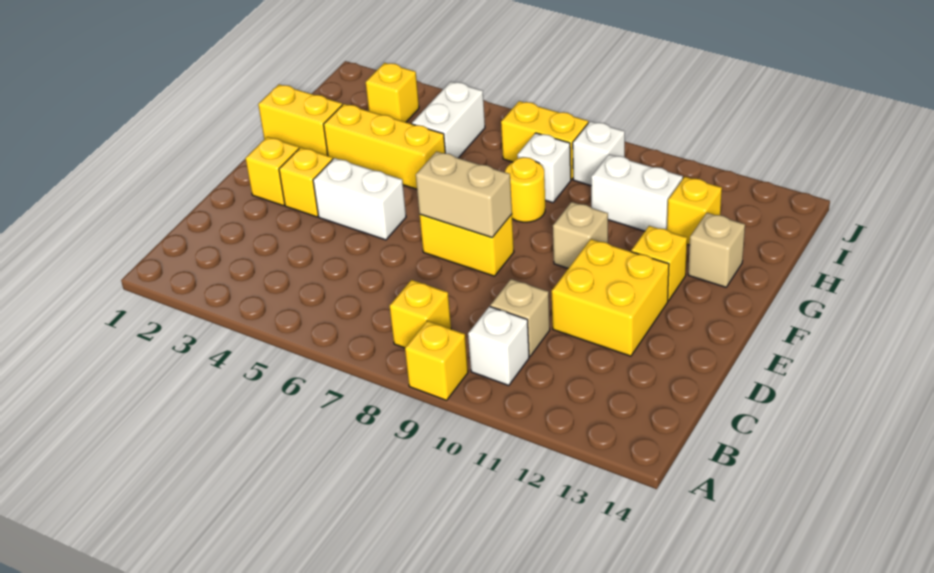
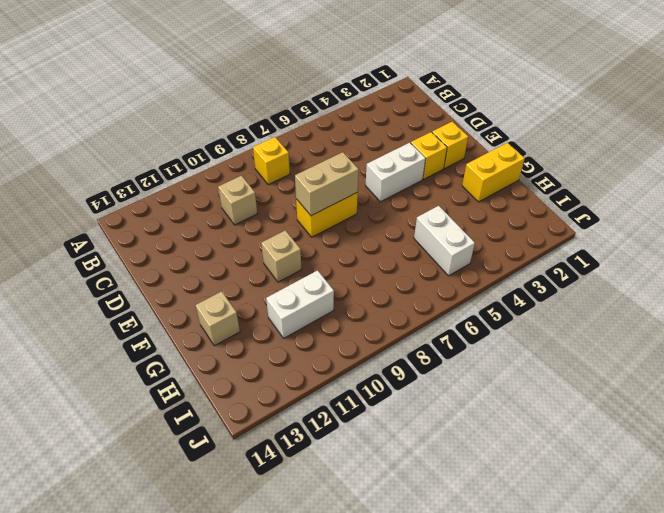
none -> yellow brick A9 level 1
none -> white brick B10 level 1
none -> yellow brick D11:E12 level 1

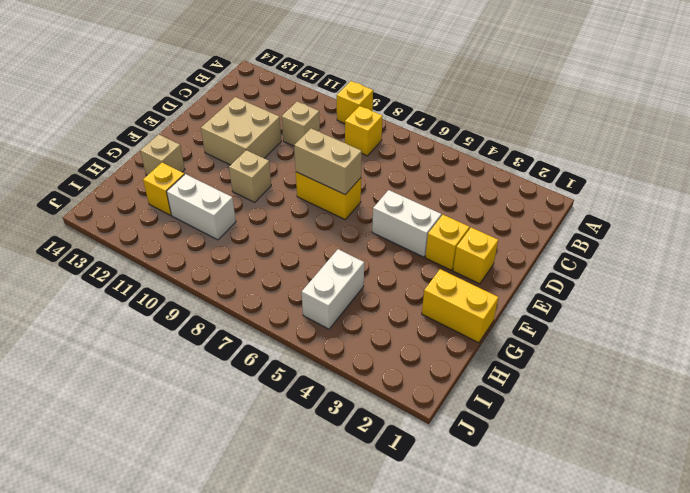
tan brick D11:E12 level 1 -> yellow brick D11:E12 level 1
none -> white brick B10 level 1
none -> yellow brick F12 level 1
none -> yellow brick G3:G5 level 1

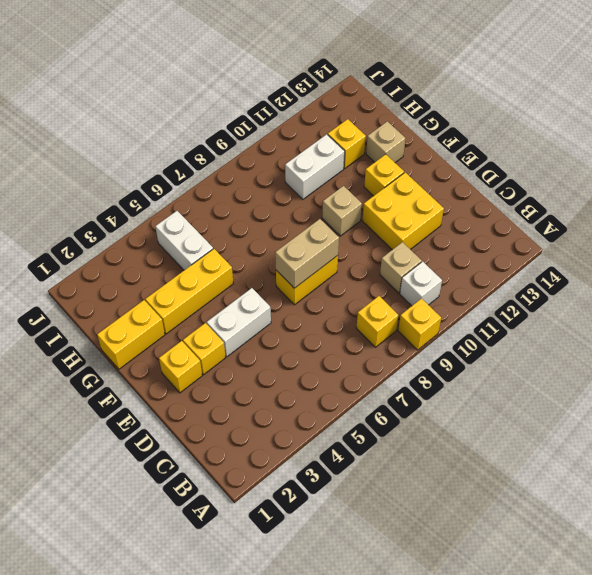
none -> yellow round brick G8 level 1
none -> white brick H8 level 1
none -> yellow brick I3 level 1

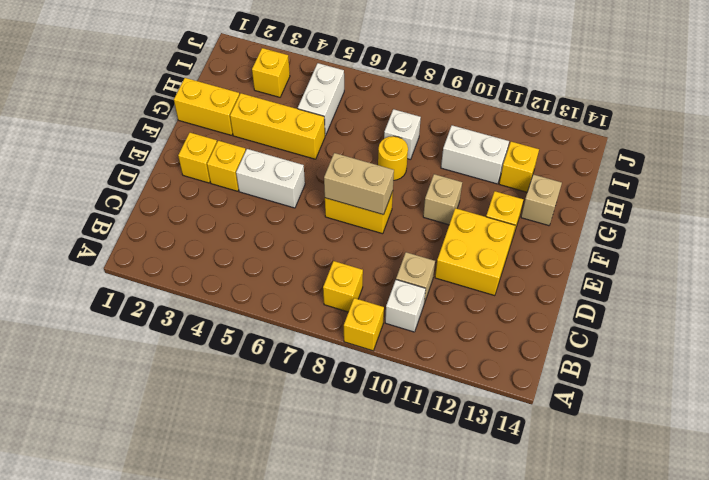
none -> yellow brick I7:I8 level 1
none -> white brick I9 level 1

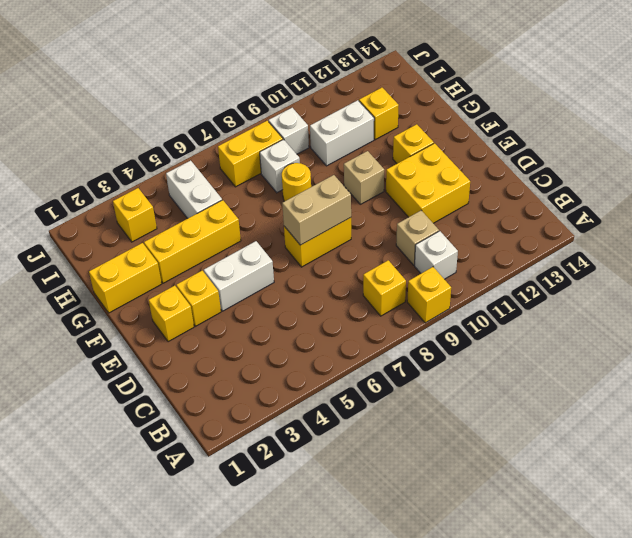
none -> tan brick G13 level 1

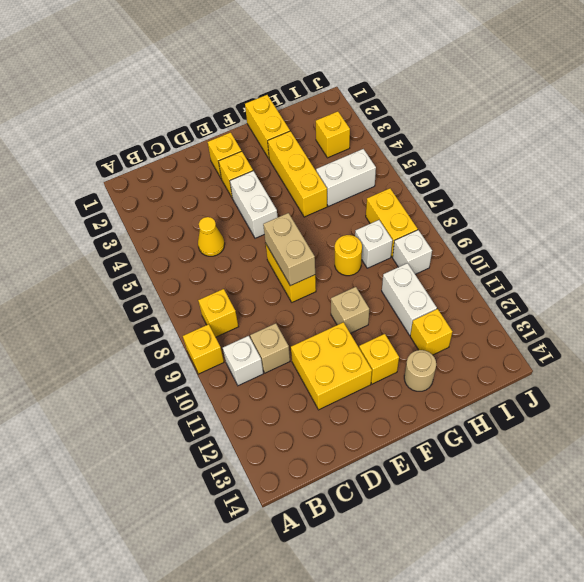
yellow cone C5 level 1 -> none
tan round brick G13 level 1 -> tan brick G13 level 1

